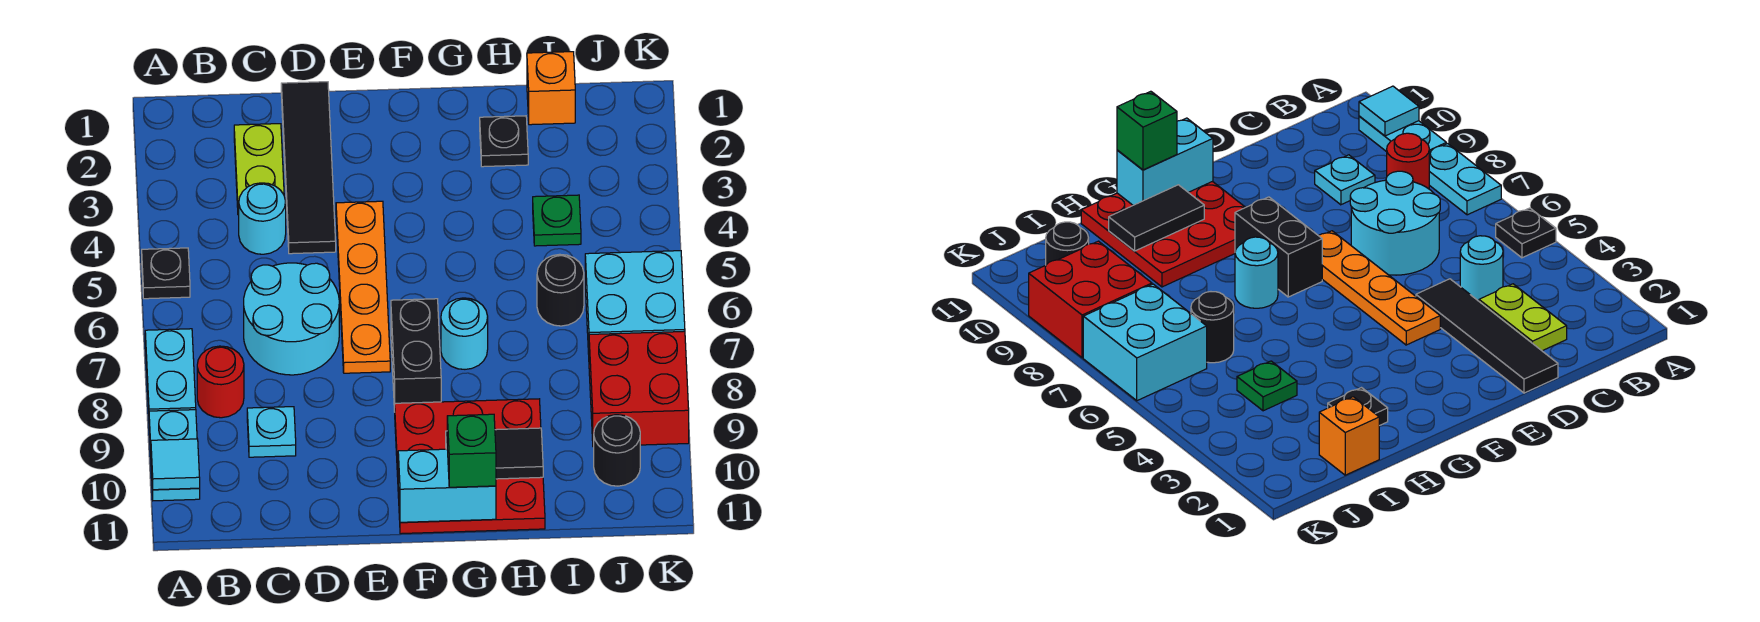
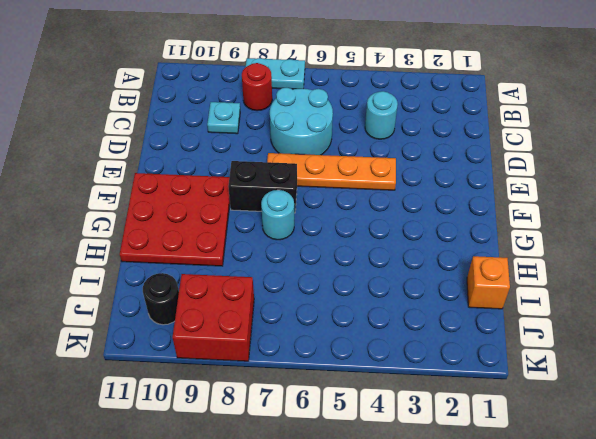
none -> black plate A5 level 1
none -> cyan plate A9:A10 level 1
none -> lime plate C2:C3 level 1

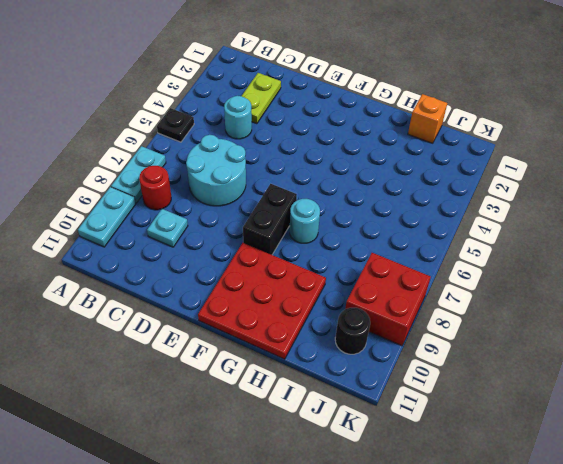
none -> black tile D1:D4 level 1
none -> orange plate E4:E7 level 1
none -> black plate H2 level 1

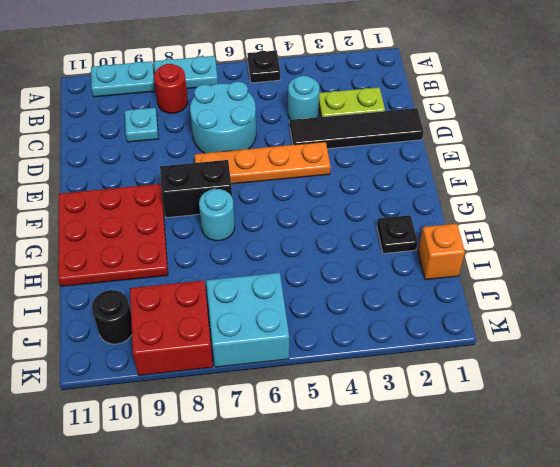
none -> green plate I4 level 1
none -> black round brick I6 level 1
none -> cyan tile A10 level 2

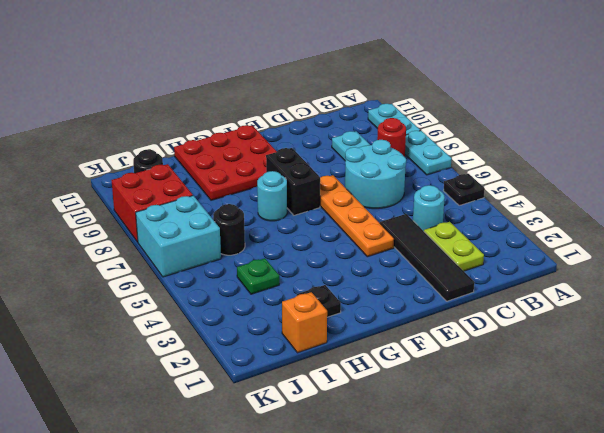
none -> cyan tile A10 level 2
none -> cyan brick F11:G11 level 2
none -> black tile G10:H10 level 2

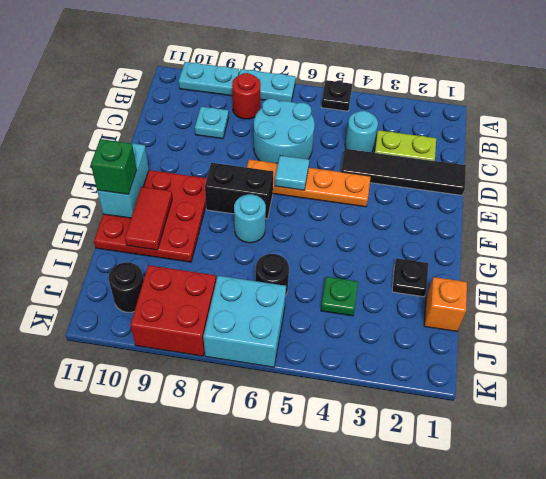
cyan tile E6 level 2 -> cyan tile A10 level 2
red tile G10:H10 level 2 -> black tile G10:H10 level 2

